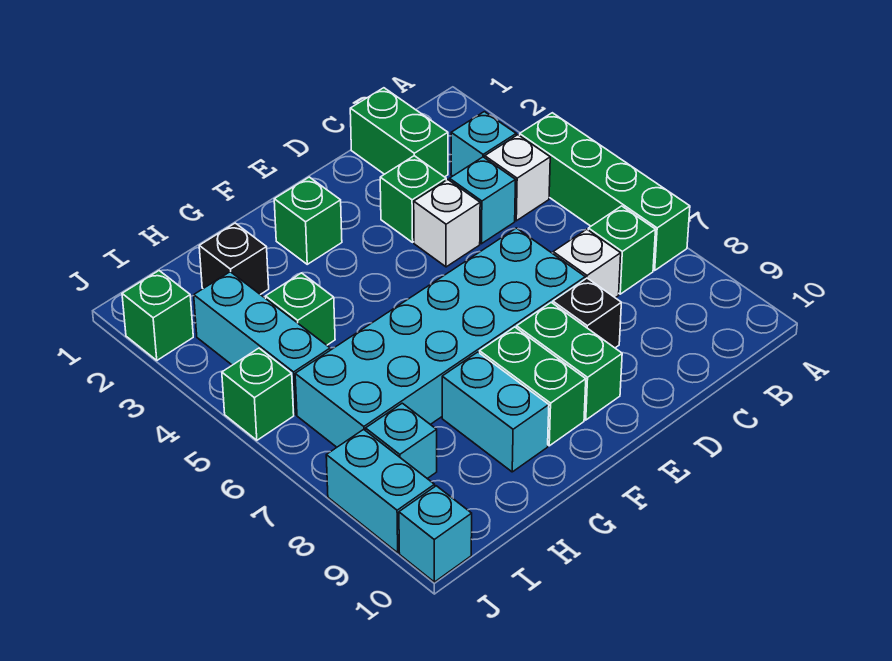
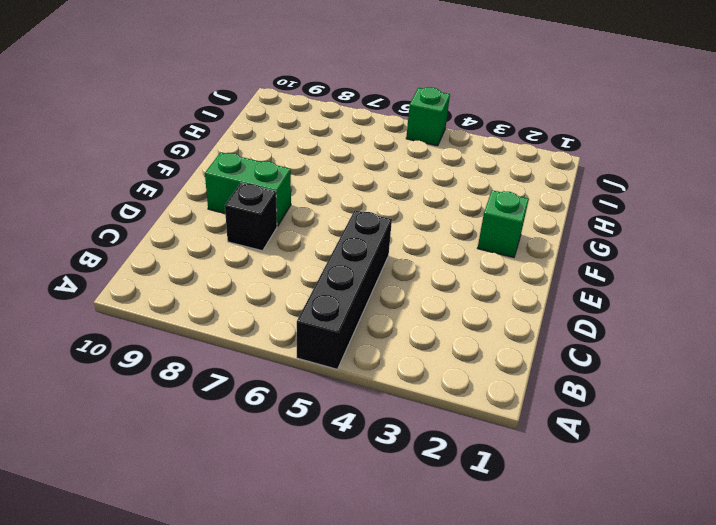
black brick A5:D5 level 1 -> green brick A4:A7 level 1
none -> cyan brick B3 level 1
none -> white brick B4 level 1
none -> green brick B7 level 1

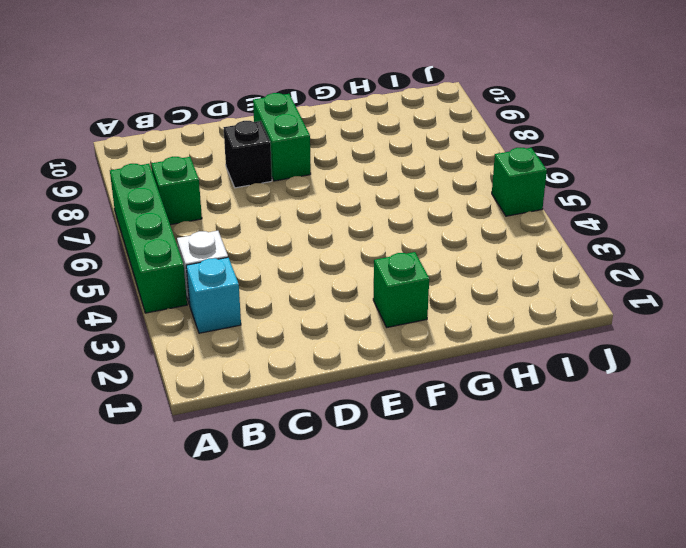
none -> green brick C1:C2 level 1
none -> cyan brick C4 level 1
none -> white brick C7 level 1

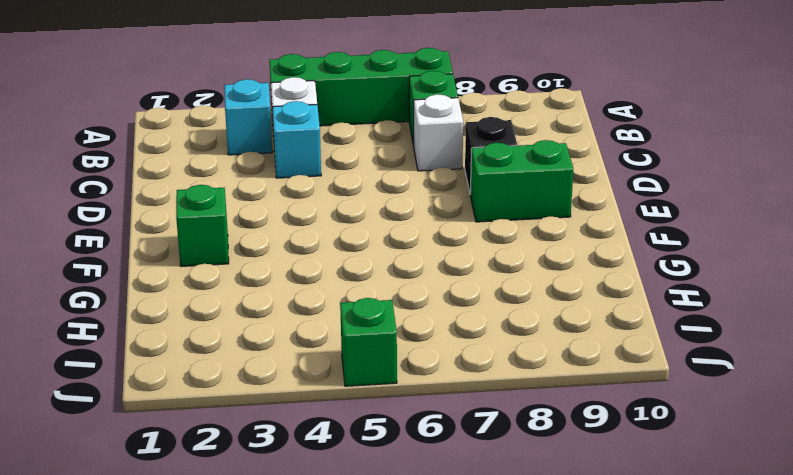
none -> green brick C1:C2 level 1
none -> green brick D3 level 1
none -> white brick D4 level 1

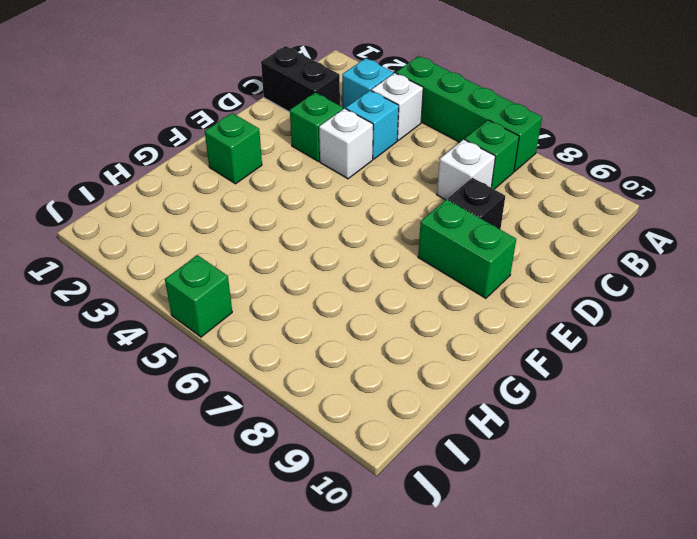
black brick C1:C2 level 1 -> green brick C1:C2 level 1
none -> cyan brick D6:I7 level 1
none -> green brick F8:F9 level 1
none -> cyan brick G8:G9 level 1

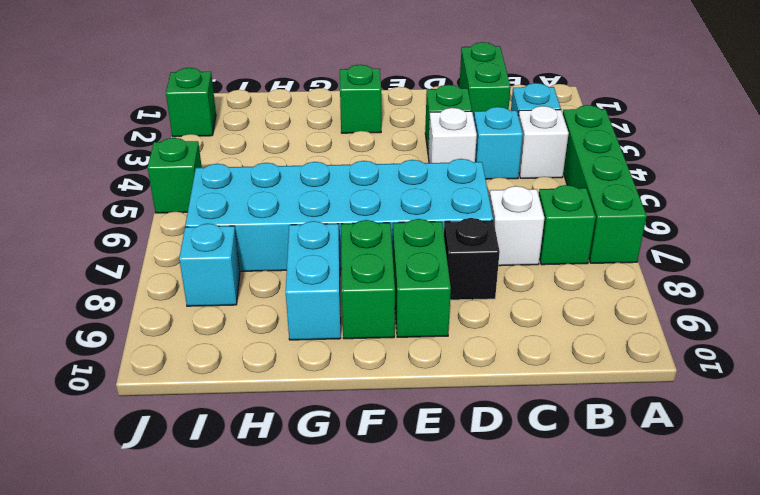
none -> black brick H2 level 1
none -> green brick H4 level 1
none -> cyan brick I3:I5 level 1

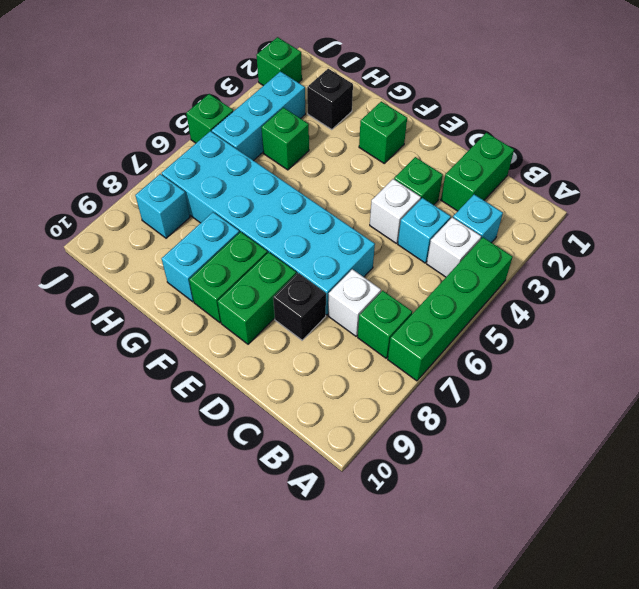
none -> cyan brick J8:J9 level 1
none -> cyan brick J10 level 1

